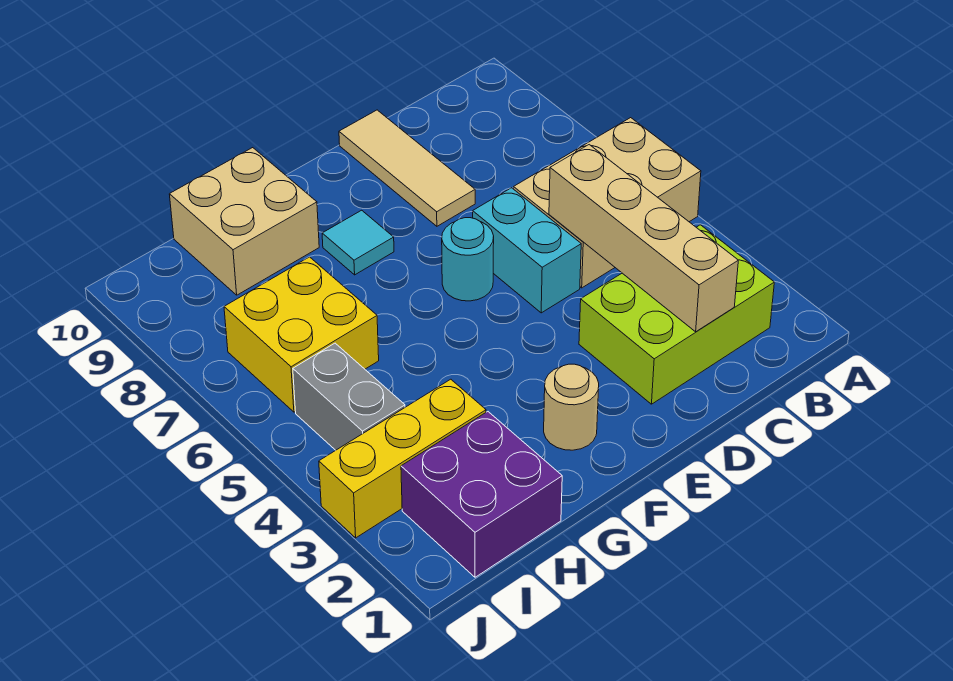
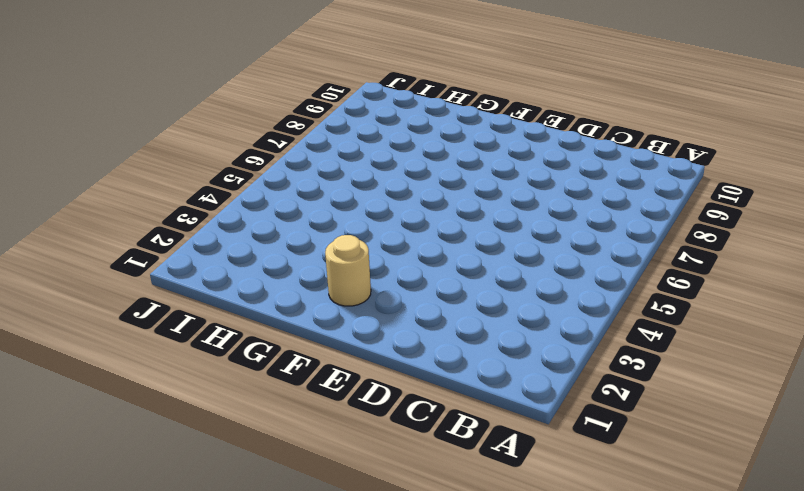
none -> tan brick A5:C6 level 1
none -> lime brick B2:D3 level 1
none -> cyan brick D5:D6 level 1

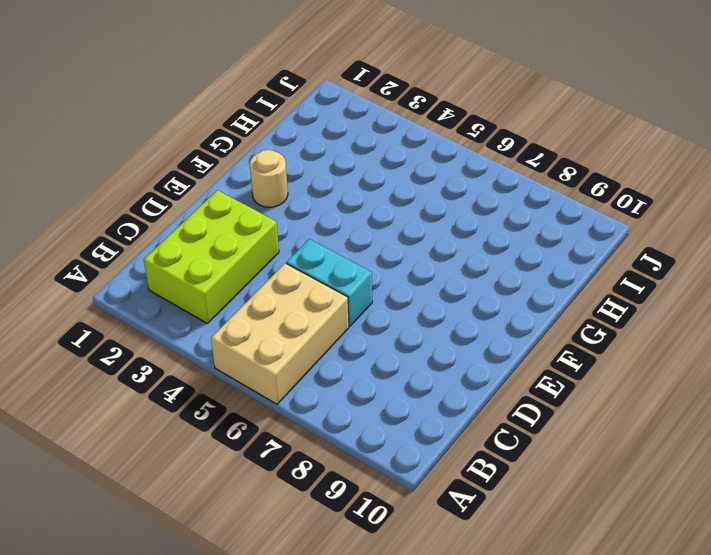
none -> tan tile D8:D10 level 1
none -> cyan round brick E6 level 1
none -> cyan tile F8 level 1

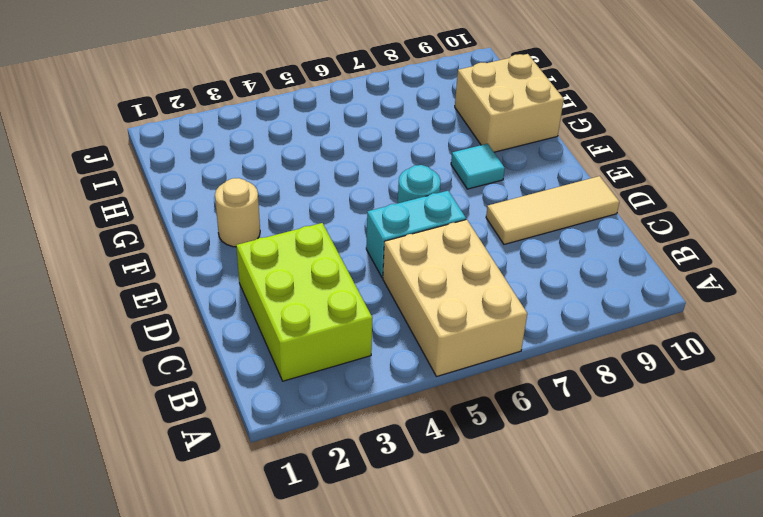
none -> purple brick H1:I2 level 1
none -> yellow brick H3:J3 level 1
none -> yellow brick H6:I7 level 1

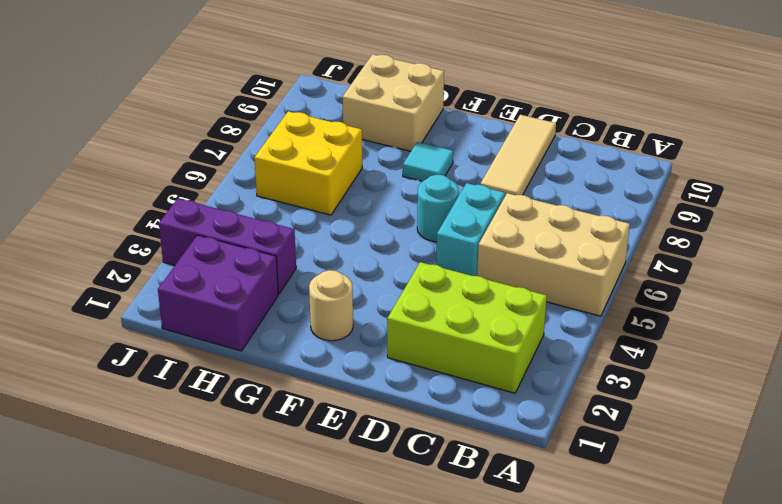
purple brick H3:J3 level 1 -> yellow brick H3:J3 level 1
none -> grey brick I4:I5 level 1
none -> tan brick C2:C5 level 2

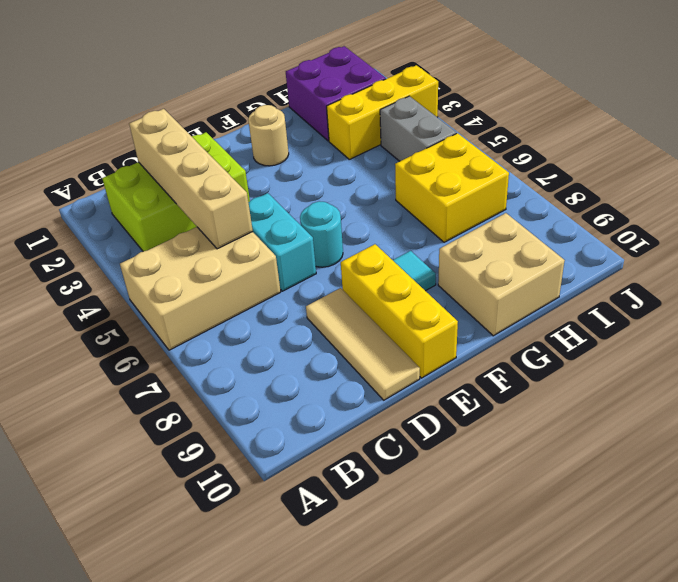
yellow brick E8:E10 level 1 -> none

